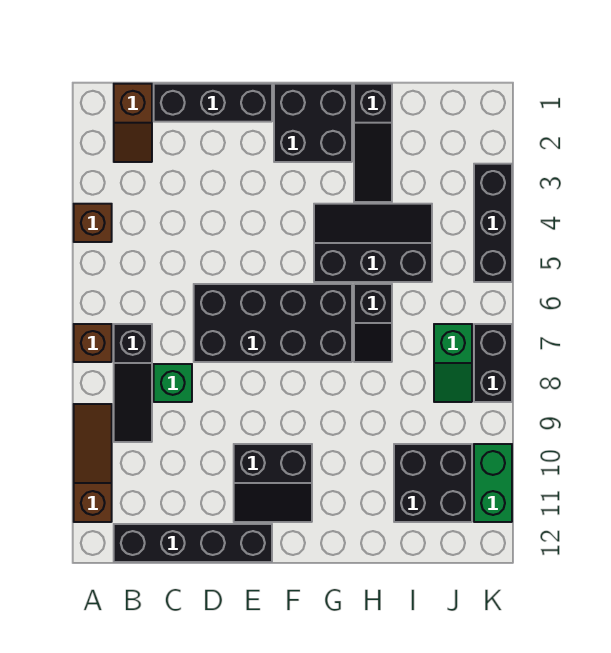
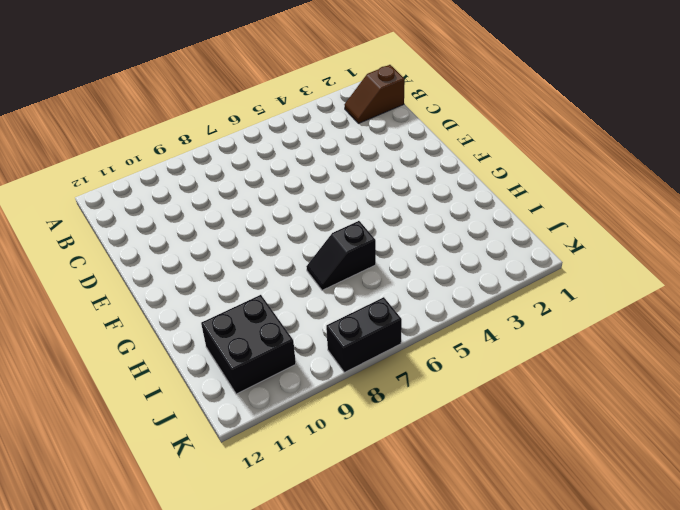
none -> brown brick A4 level 1
none -> brown brick A7 level 1
none -> brown slope A9:A11 level 1 top 11

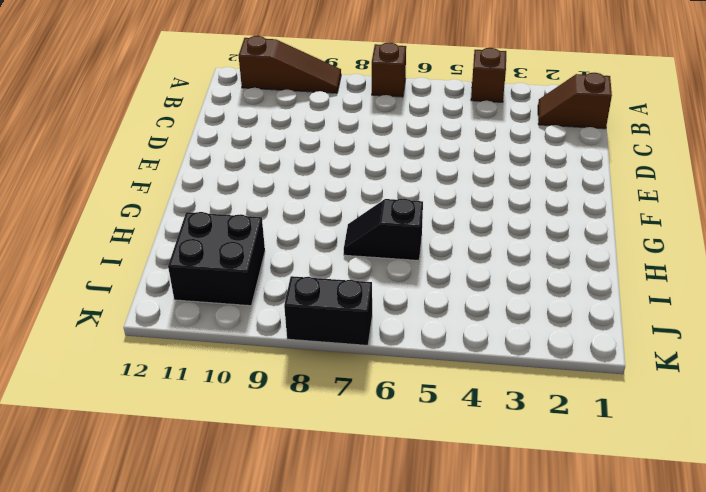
none -> black slope B7:B9 level 1 top 7
none -> black brick B12:E12 level 1
none -> black brick C1:E1 level 1

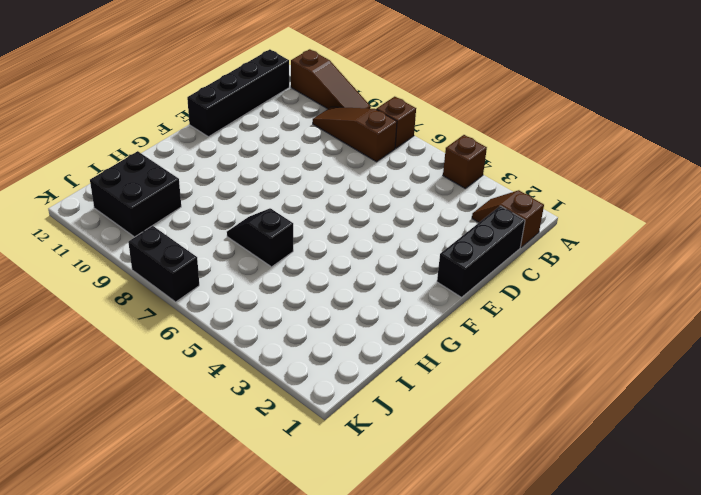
brown slope B7:B9 level 1 top 7 -> black slope B7:B9 level 1 top 7
none -> green brick C8 level 1
none -> black brick D6:G7 level 1
none -> black slope E10:F11 level 1 top 10

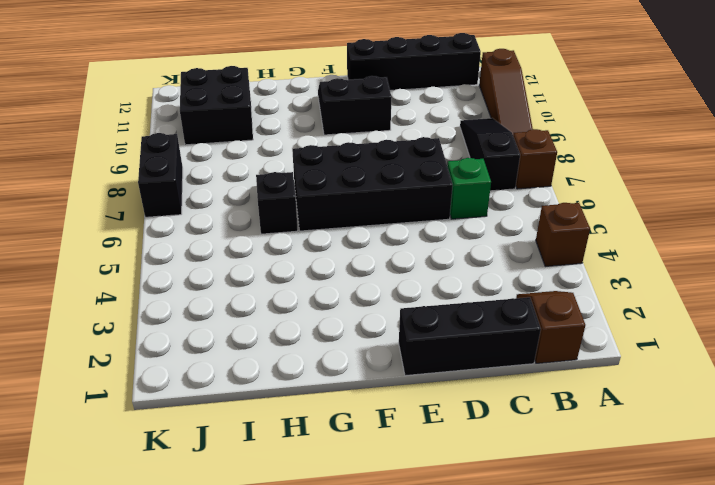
green brick C6 level 1 -> green brick C8 level 1
none -> black brick F1:G2 level 1
none -> black slope G4:I5 level 1 top 5
none -> black slope H1:H3 level 1 top 1

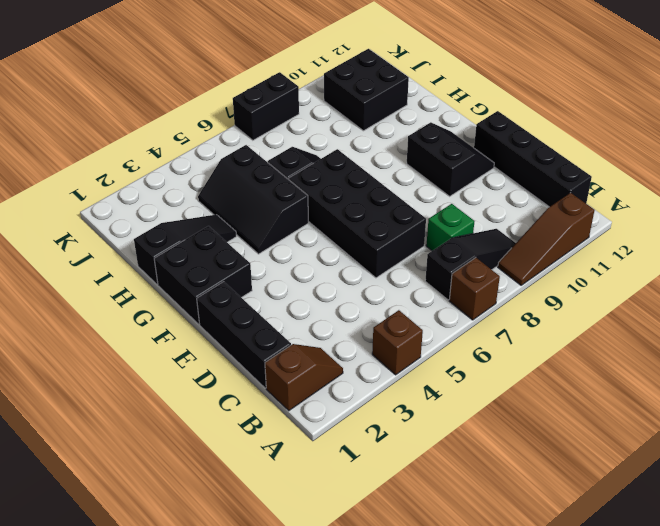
none -> green slope J7:J8 level 1 top 7
none -> black brick K3:K5 level 1
none -> green brick K10:K11 level 1

